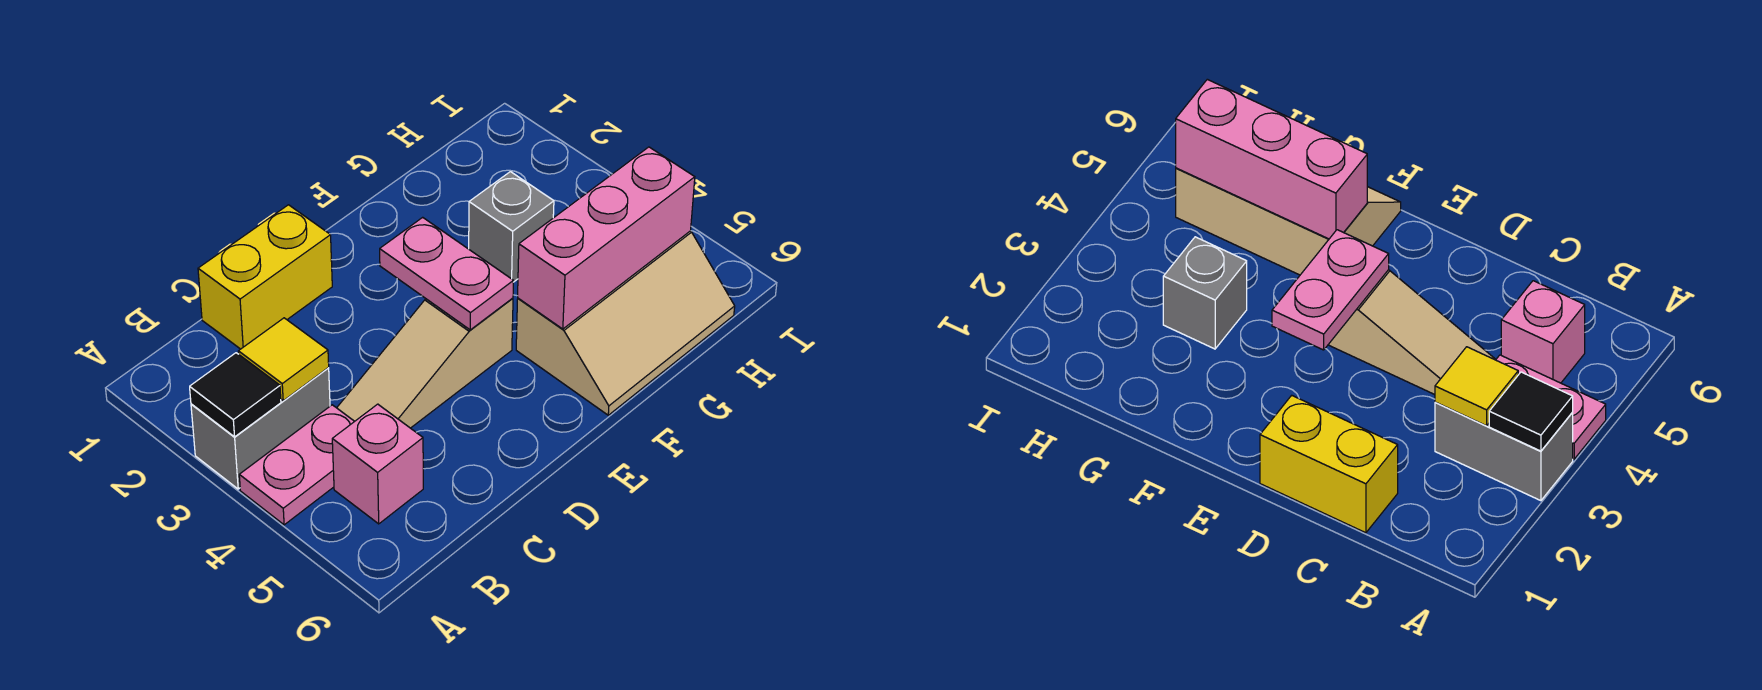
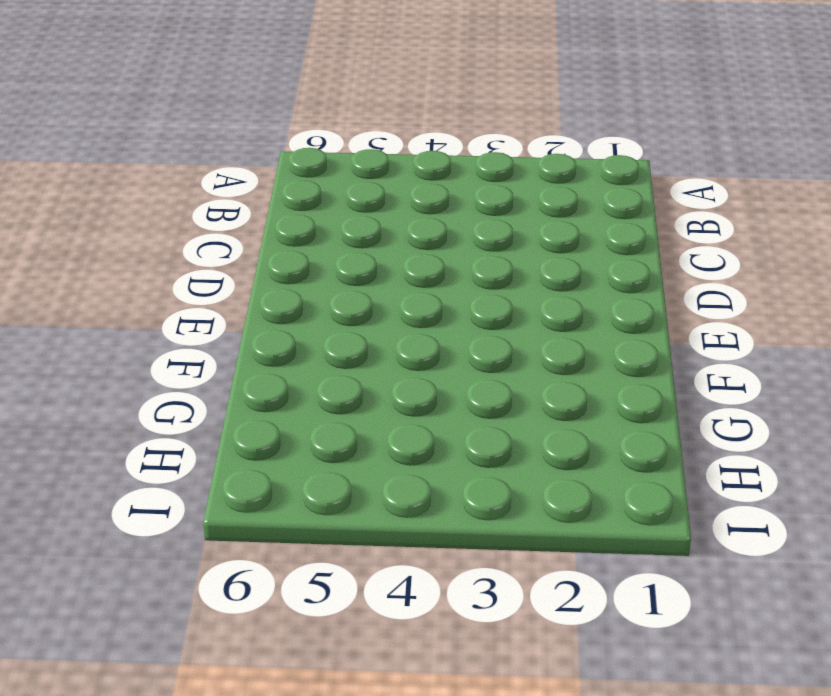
none -> grey brick A3:B3 level 1
none -> pink plate A4:B4 level 1

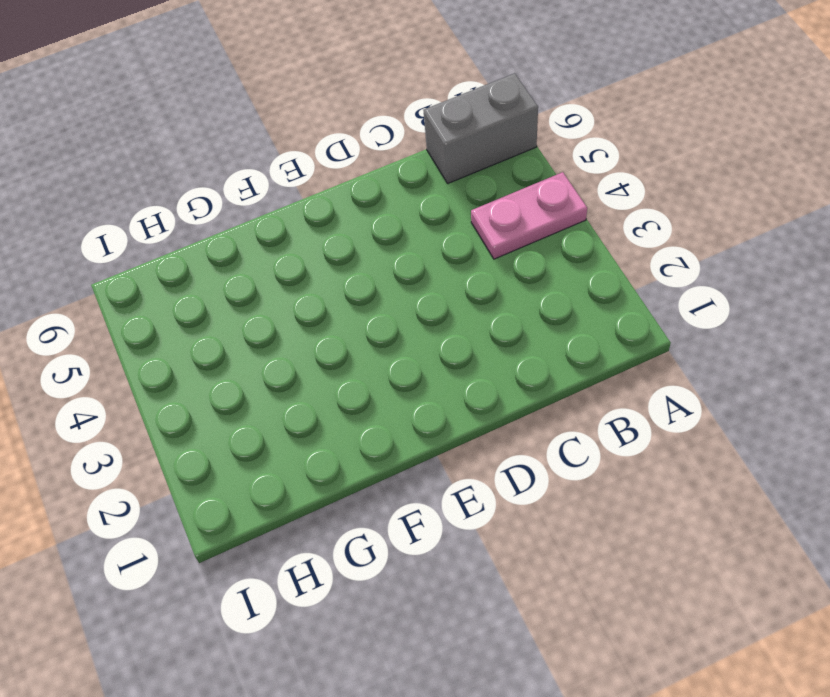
grey brick A6:B6 level 1 -> grey brick A3:B3 level 1
none -> pink brick B5 level 1
none -> yellow brick C1:D1 level 1

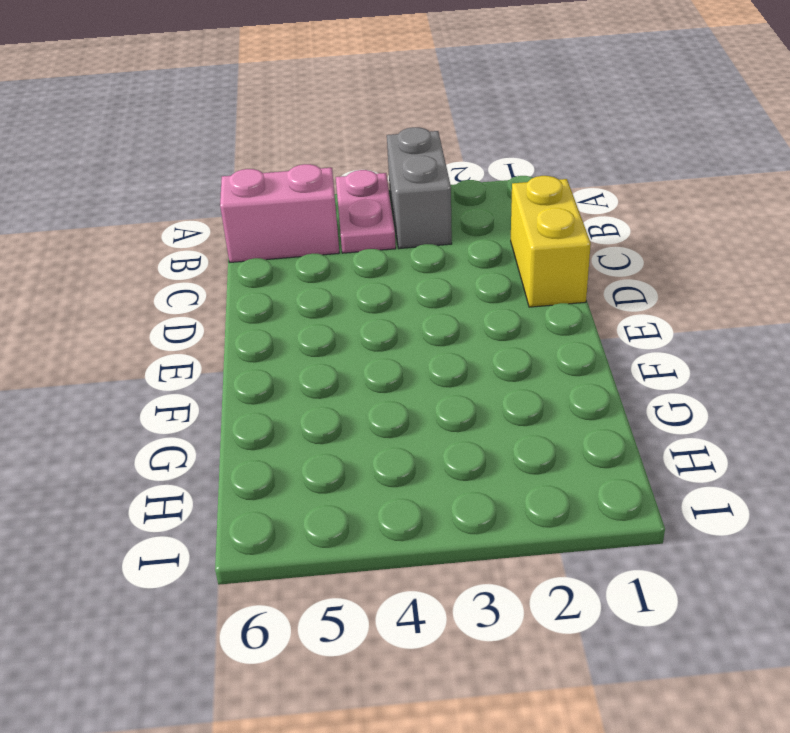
pink brick B5:B6 level 1 -> pink brick B5 level 1
none -> tan slope C4:E4 level 1 top E
none -> tan slope F5:H6 level 1 top 5

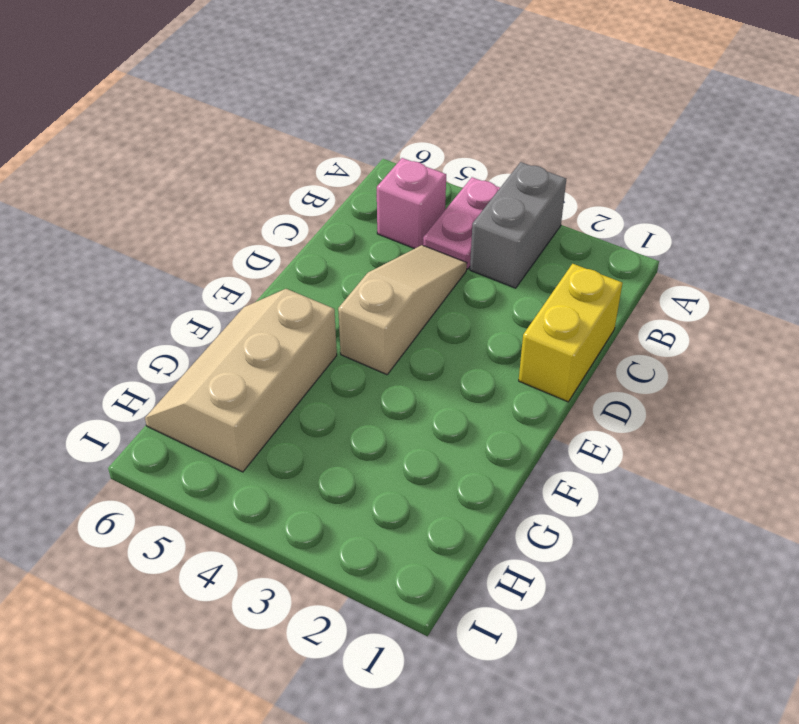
none -> grey brick G3 level 1
none -> black tile A3 level 2

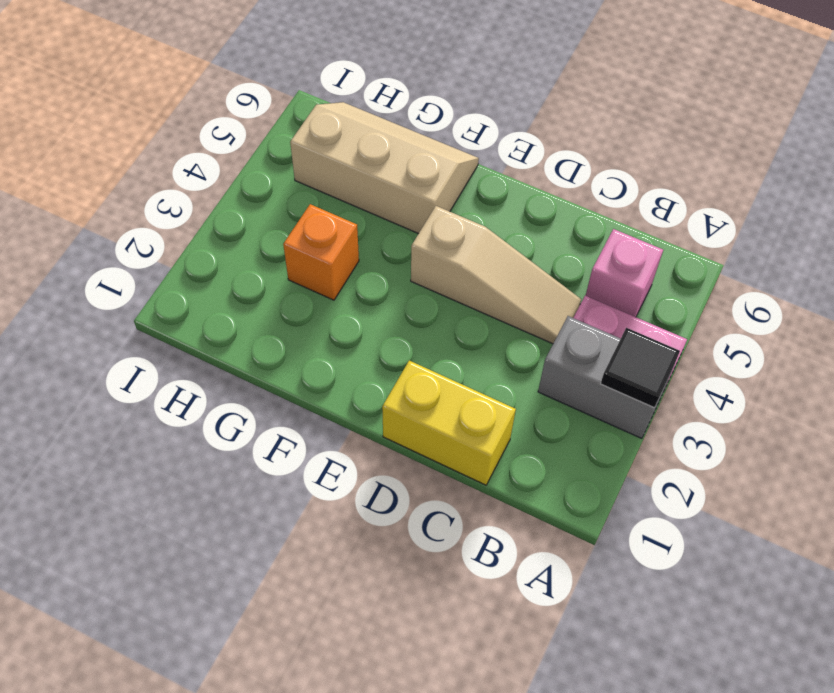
orange brick G3 level 1 -> grey brick G3 level 1
none -> yellow tile B3 level 2
none -> pink plate E3:E4 level 2

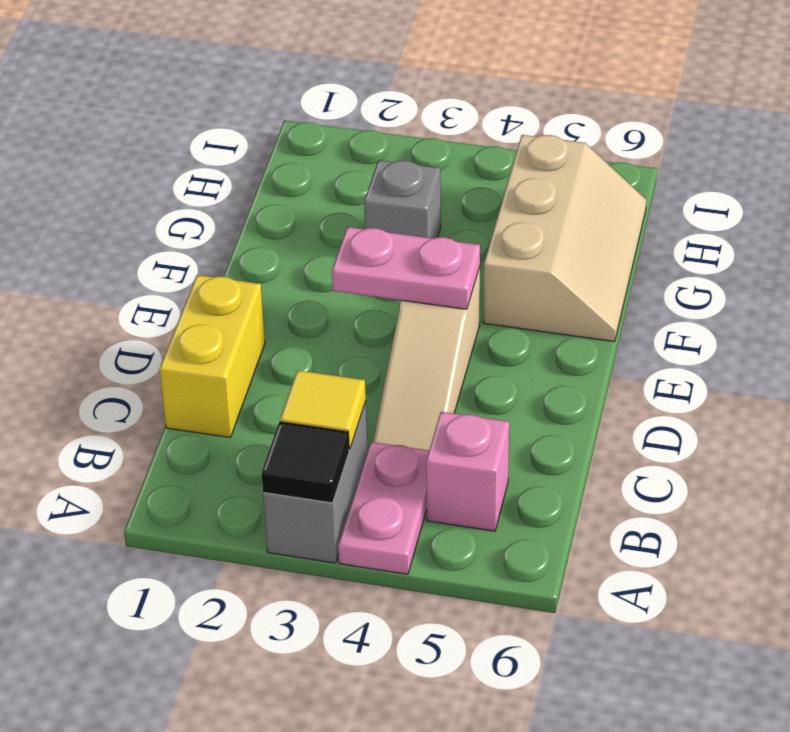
none -> pink brick F5:H5 level 2

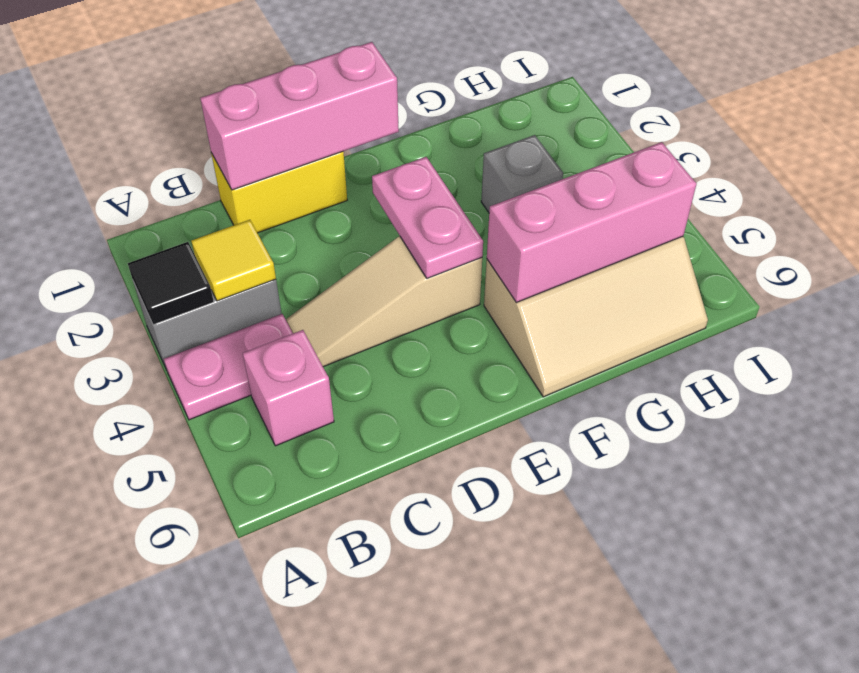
pink brick C1:E1 level 2 -> none

